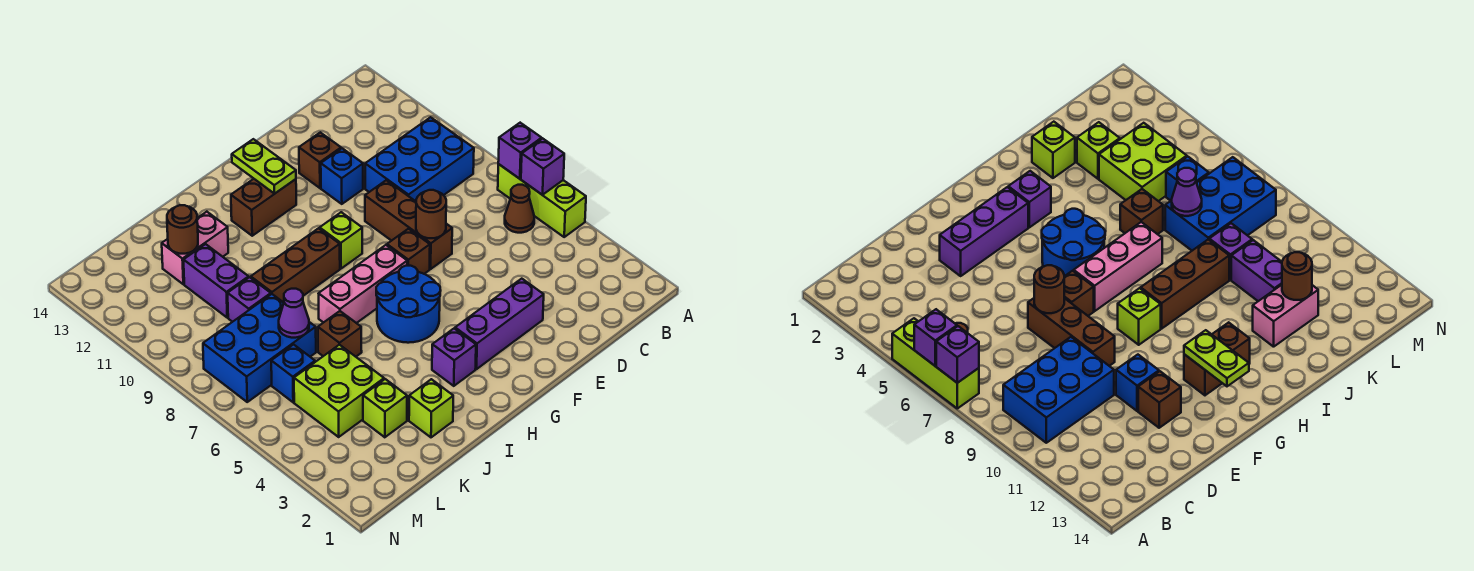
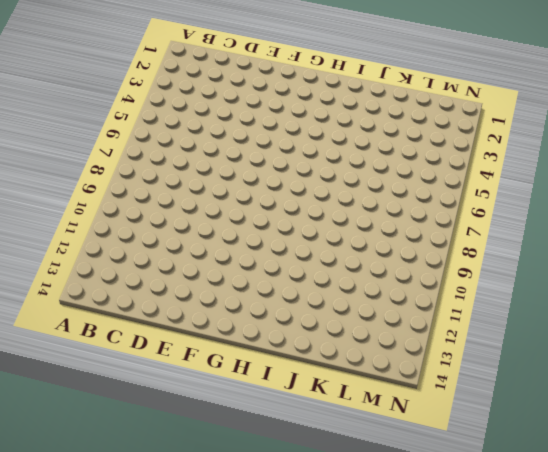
none -> lime brick A5:A7 level 1
none -> brown cone B6 level 1
none -> blue brick B9:D10 level 1

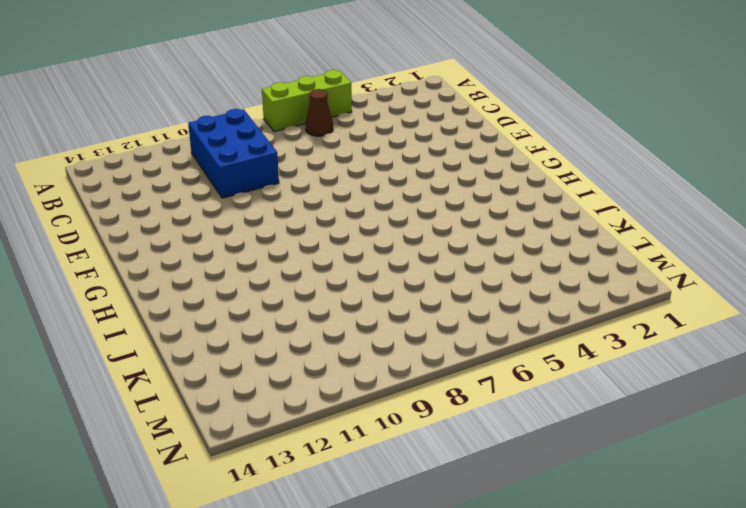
none -> purple brick E3:G3 level 1
none -> brown brick E7:E9 level 1
none -> blue brick E11 level 1

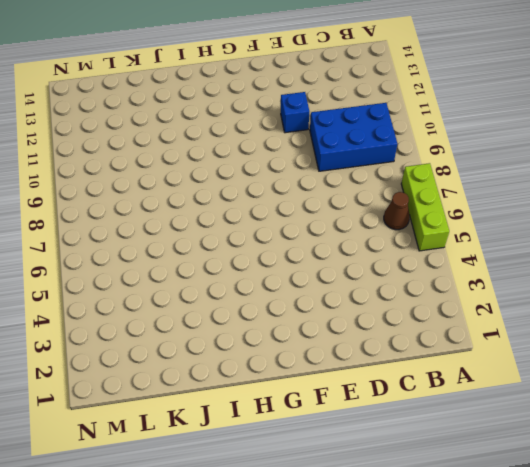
none -> purple brick E3:G3 level 1
none -> brown brick E7:E9 level 1
none -> brown brick E12 level 1

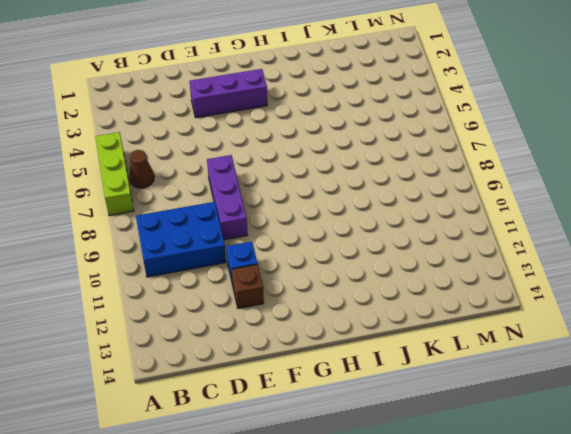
purple brick E7:E9 level 1 -> brown brick E7:E9 level 1
none -> brown brick F7 level 1
none -> blue round brick G5:H6 level 1
none -> pink brick G7:I7 level 1

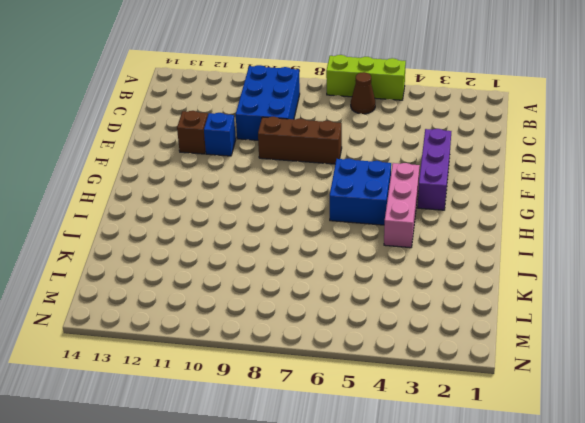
pink brick G4:I4 level 1 -> pink brick G7:I7 level 1
blue brick G5:H6 level 1 -> blue round brick G5:H6 level 1
none -> brown brick F7 level 1
none -> lime brick G9 level 1
none -> brown brick G12:H12 level 1

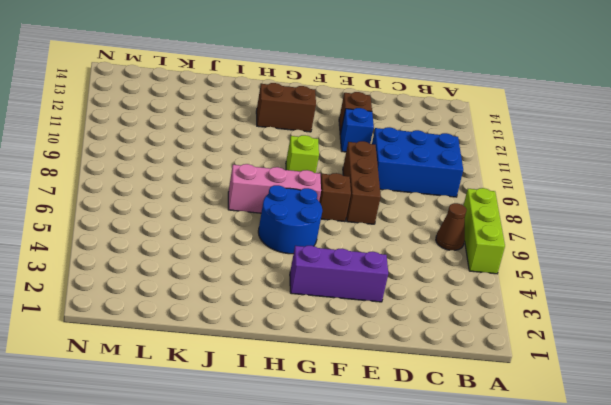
none -> purple brick H3 level 1
none -> brown brick H9:J9 level 1
none -> lime brick J2 level 1

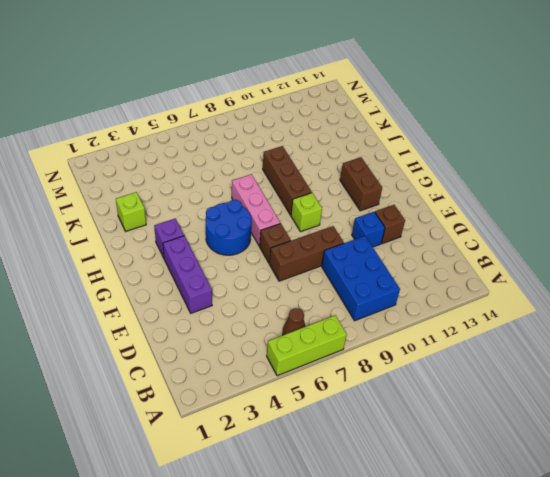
none -> brown brick J6 level 1
none -> pink brick J12:K12 level 1
none -> lime brick K3 level 1

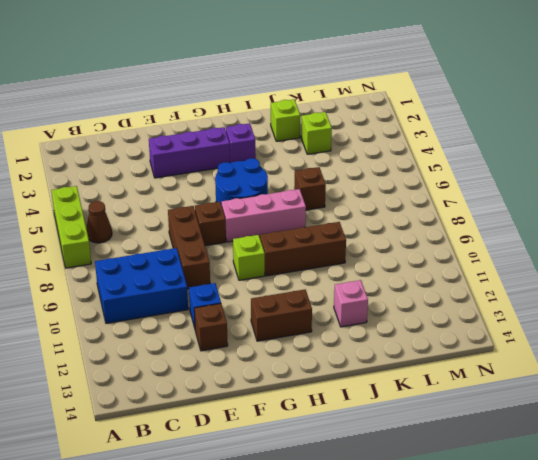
pink brick J12 level 1 -> pink brick J12:K12 level 1
none -> lime brick K4:L5 level 1
none -> blue brick K7:M8 level 1
none -> purple brick K9 level 1

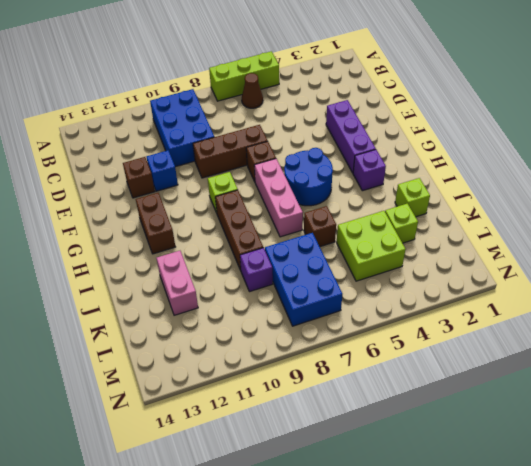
none -> purple brick K10:K11 level 1
none -> blue brick L6 level 1
none -> purple brick A6 level 2

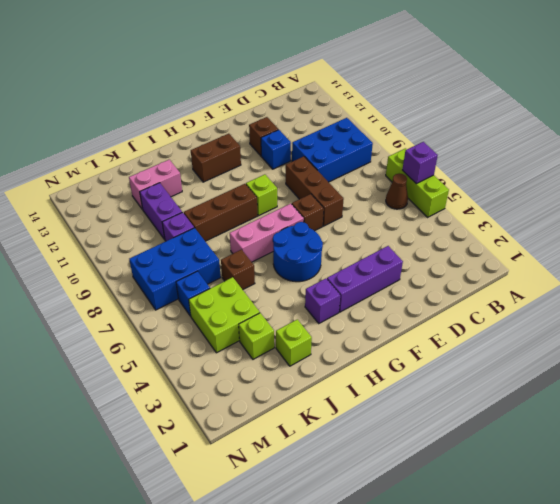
none -> purple brick A7 level 2
none -> brown round brick E7 level 2
none -> lime plate G12:G13 level 2

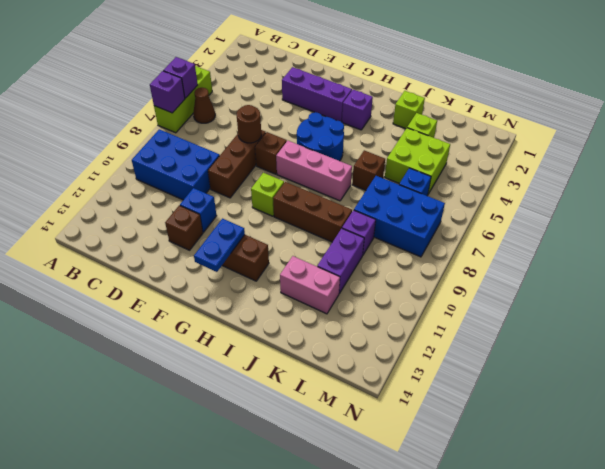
blue plate G12:G13 level 2 -> lime plate G12:G13 level 2
none -> purple cone K7 level 2
none -> brown round brick K12 level 2

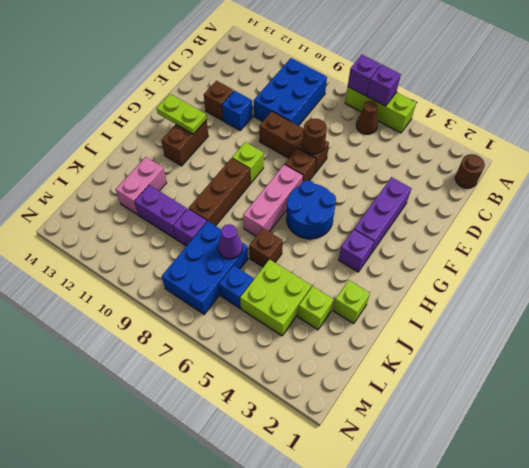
brown round brick B1 level 1 -> brown round brick K12 level 2

